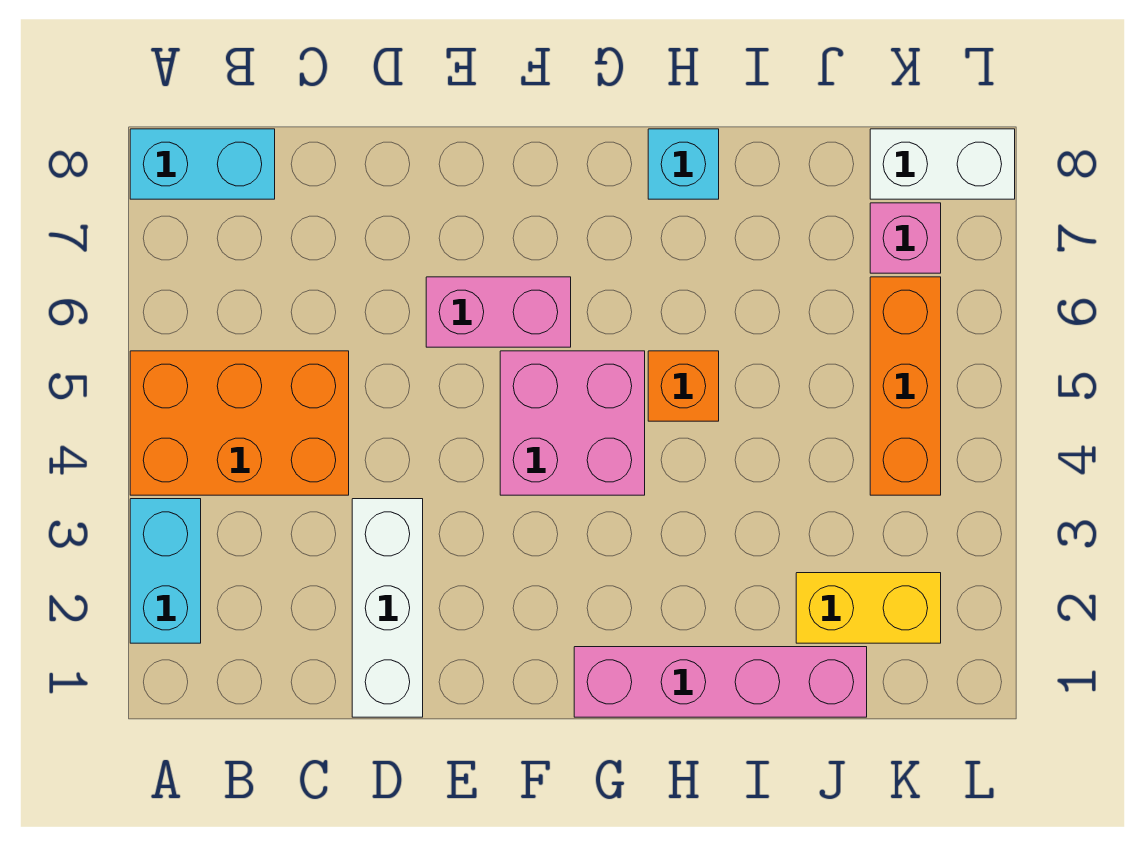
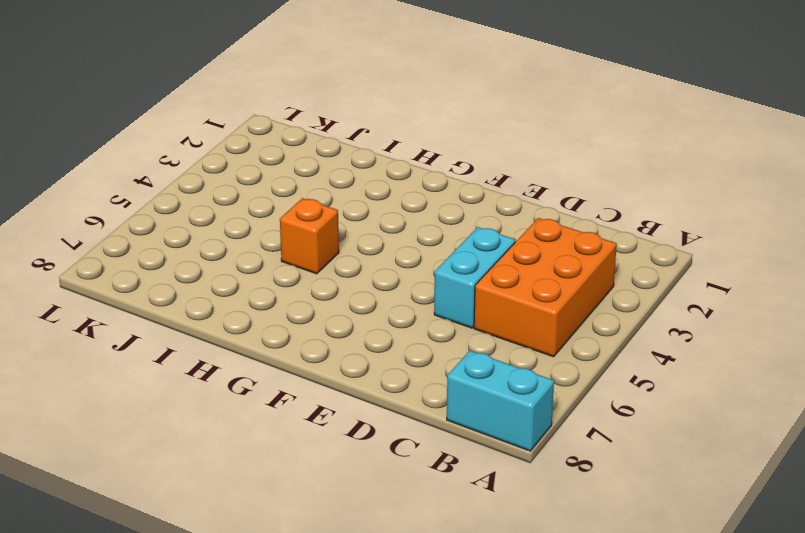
orange brick B3:C5 level 1 -> orange brick A4:C5 level 1
cyan brick D4:D5 level 1 -> cyan brick A2:A3 level 1
none -> white brick D1:D3 level 1
none -> pink brick E6:F6 level 1
none -> pink brick F4:G5 level 1

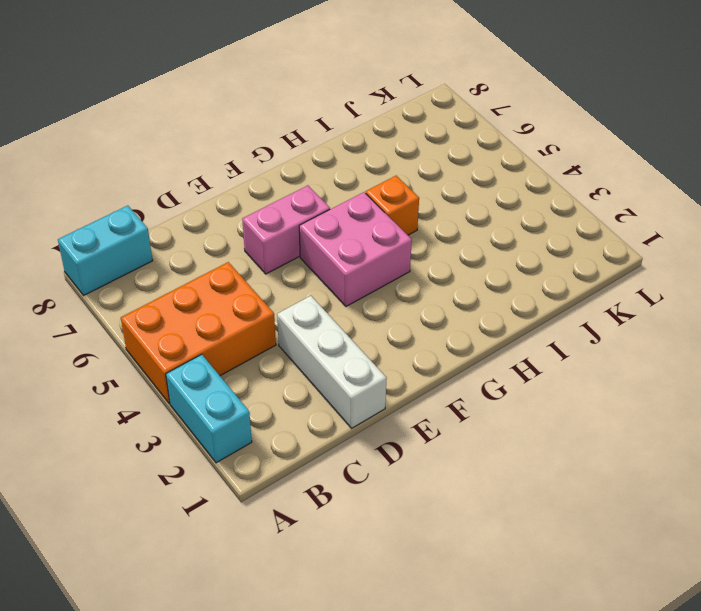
none -> pink brick G1:J1 level 1
none -> cyan brick H8 level 1
none -> yellow brick J2:K2 level 1

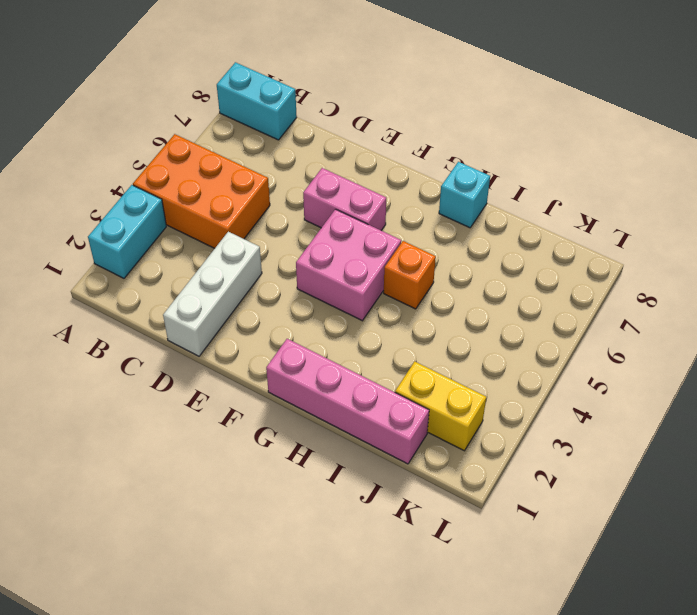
none -> orange brick K4:K6 level 1
none -> pink brick K7 level 1
none -> white brick K8:L8 level 1

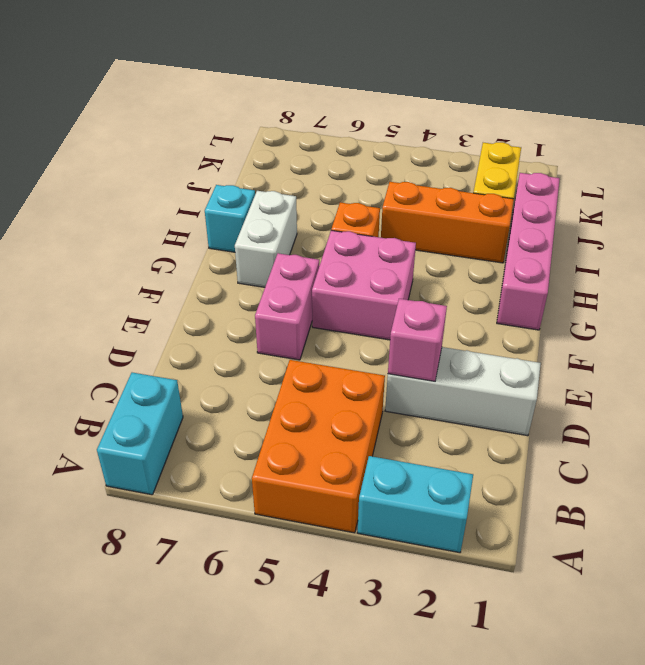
pink brick D3 level 2 -> pink brick K7 level 1
white brick G7:H7 level 1 -> white brick K8:L8 level 1
orange brick I2:I4 level 1 -> orange brick K4:K6 level 1

